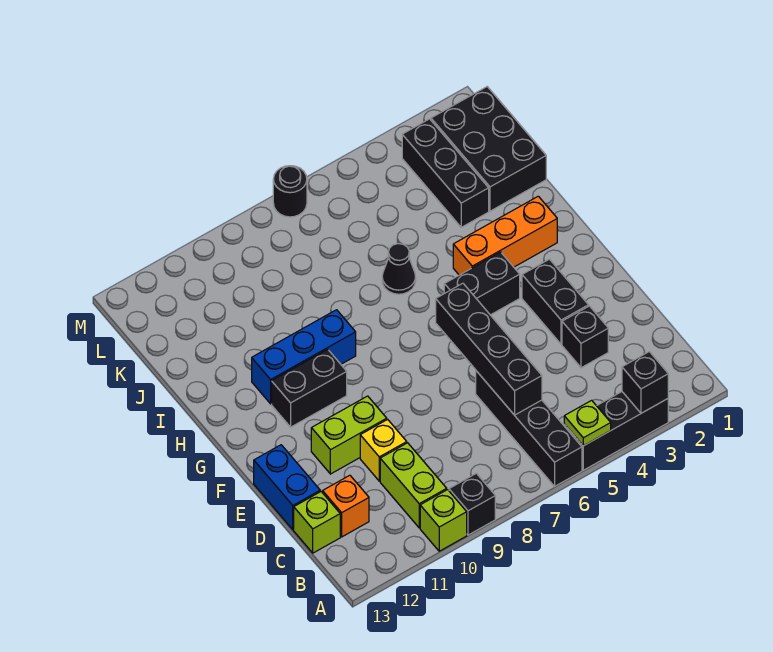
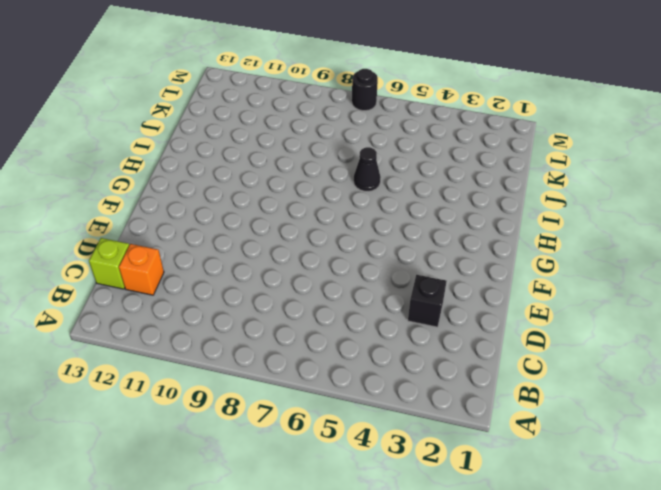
none -> black brick A3:A5 level 1
none -> black brick A6:D6 level 1
none -> black brick A9 level 1

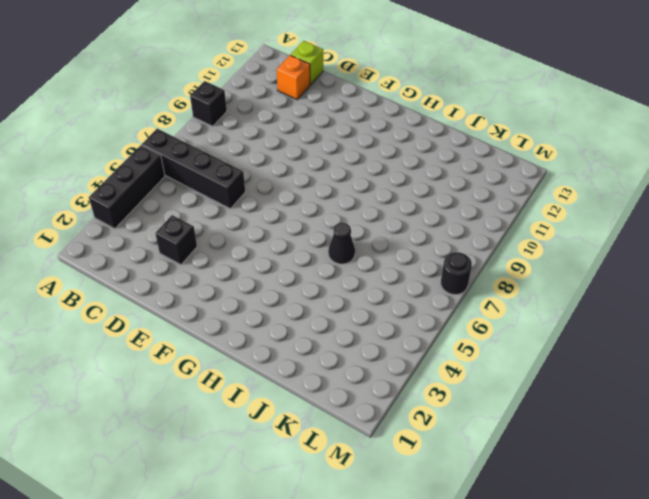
none -> lime brick A10 level 1
none -> lime brick B10:C10 level 1
none -> yellow brick D10 level 1

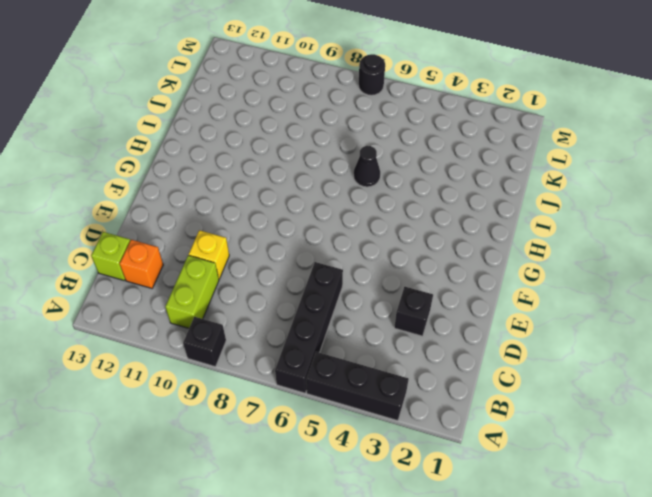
none -> lime brick A10 level 1
none -> blue brick D13:E13 level 1
none -> black brick E3:F3 level 1

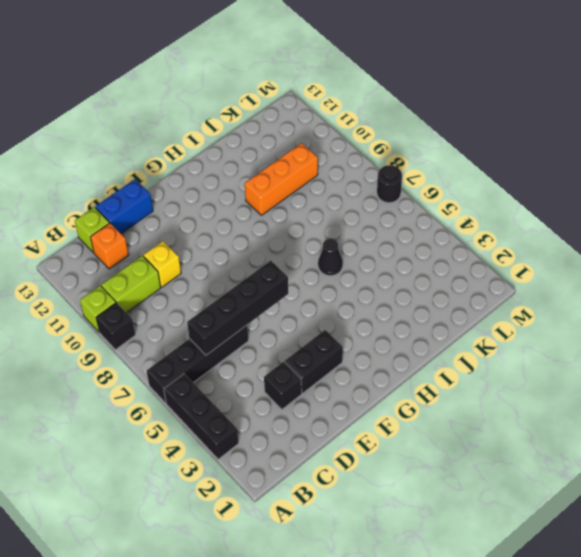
orange brick I10:K10 level 1 -> orange brick H2:H4 level 1
none -> lime brick E10:E11 level 1
none -> black brick G4:G5 level 1
none -> black brick G10:G11 level 1

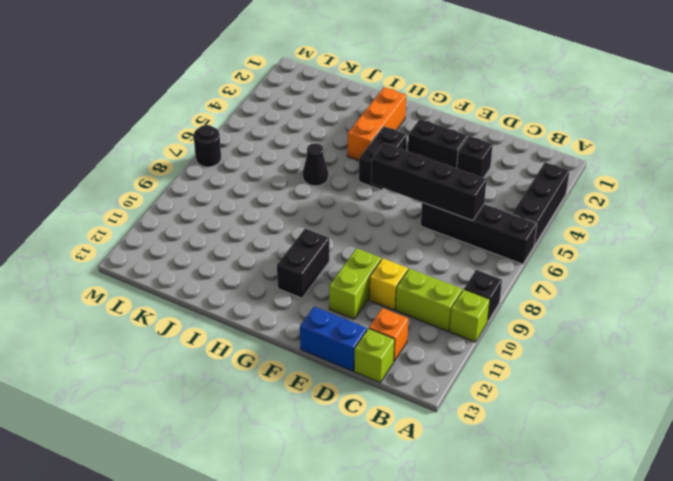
none -> blue brick H9:H11 level 1
none -> black brick J1:L2 level 1
none -> black brick J3:L3 level 1

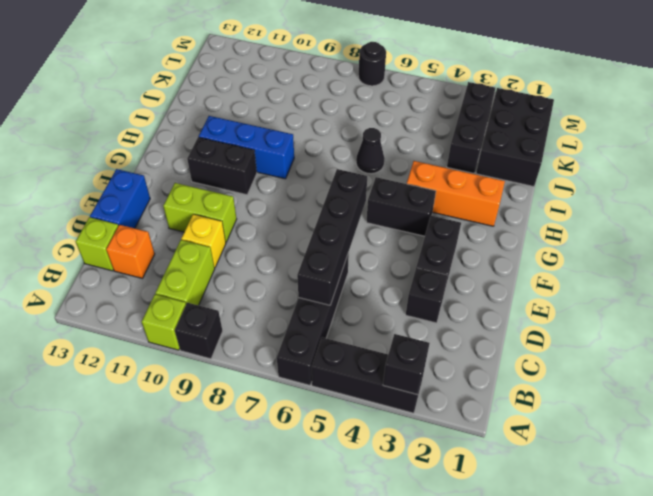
none -> lime plate A5 level 2

